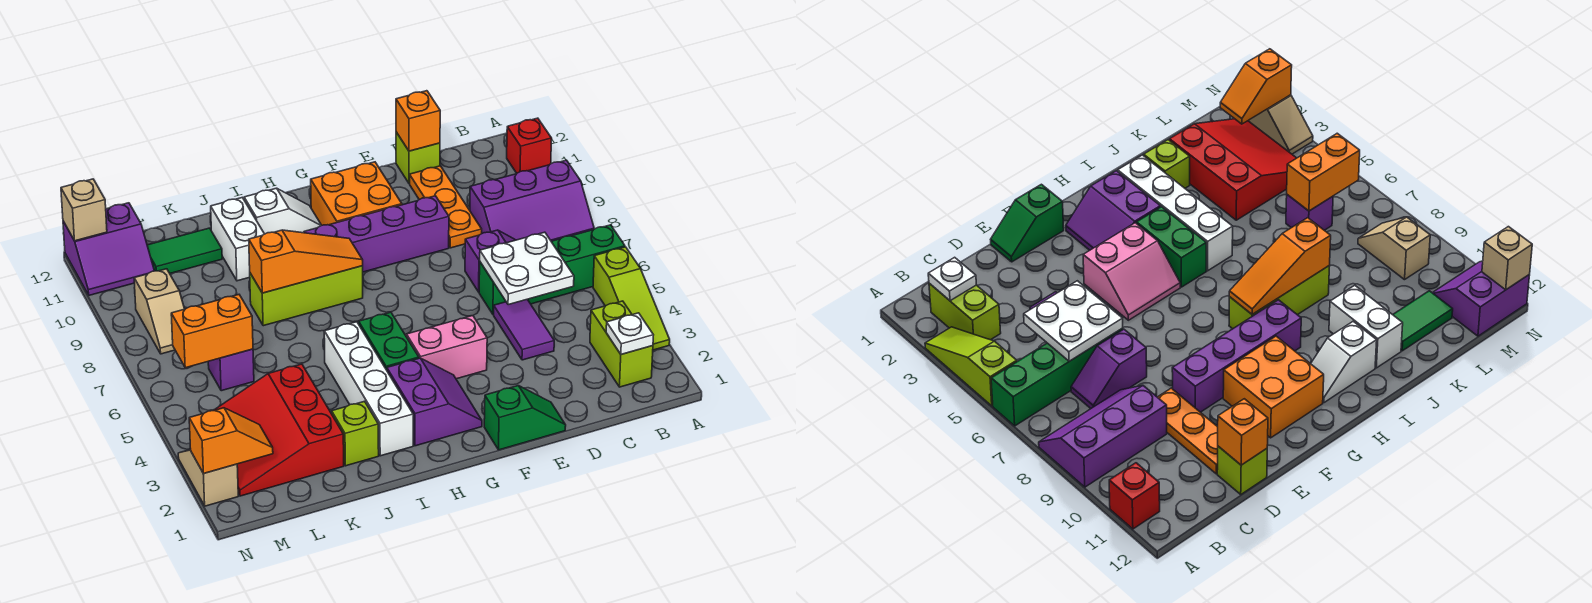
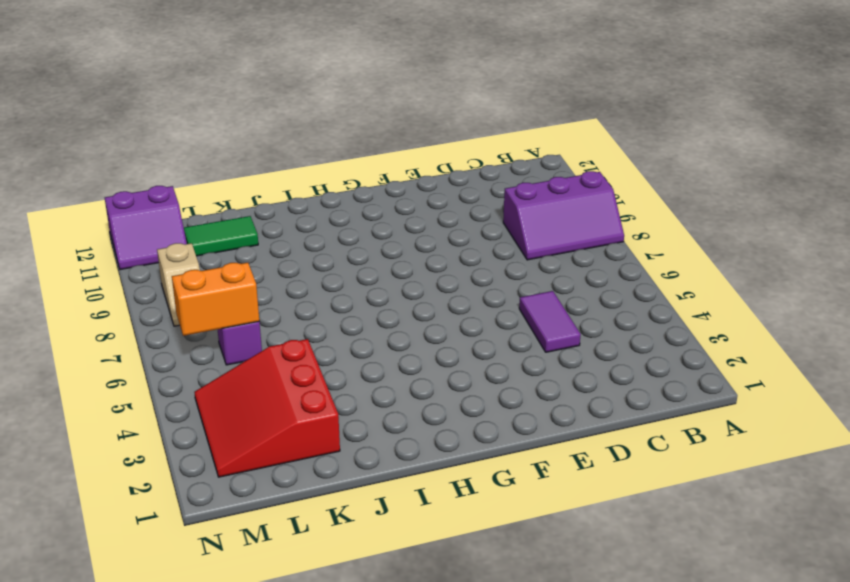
none -> lime slope A3:A5 level 1 top 5
none -> green brick A6:D6 level 1
none -> red brick A11 level 1
none -> lime brick B2:B3 level 1

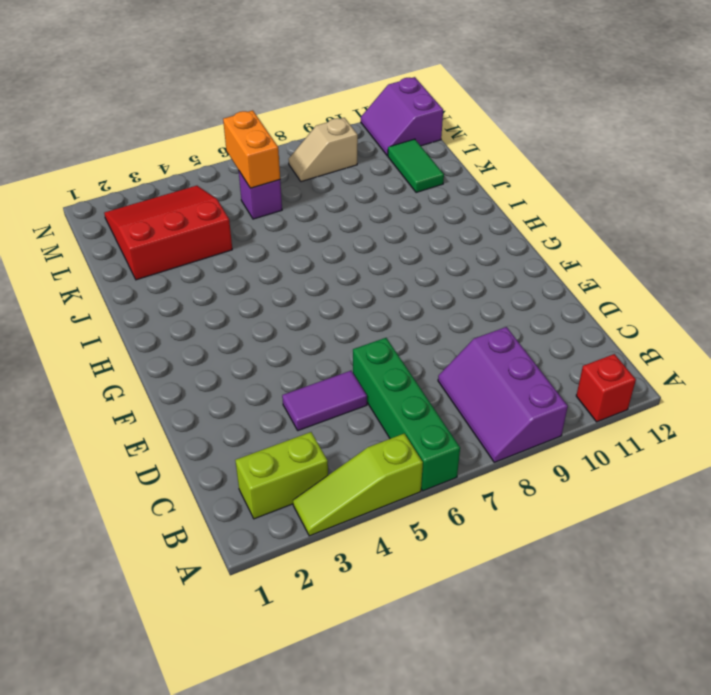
none -> purple slope C7:D7 level 1 top D
none -> orange plate D9:D11 level 1
none -> lime brick D12 level 1
none -> green slope E1:F1 level 1 top F

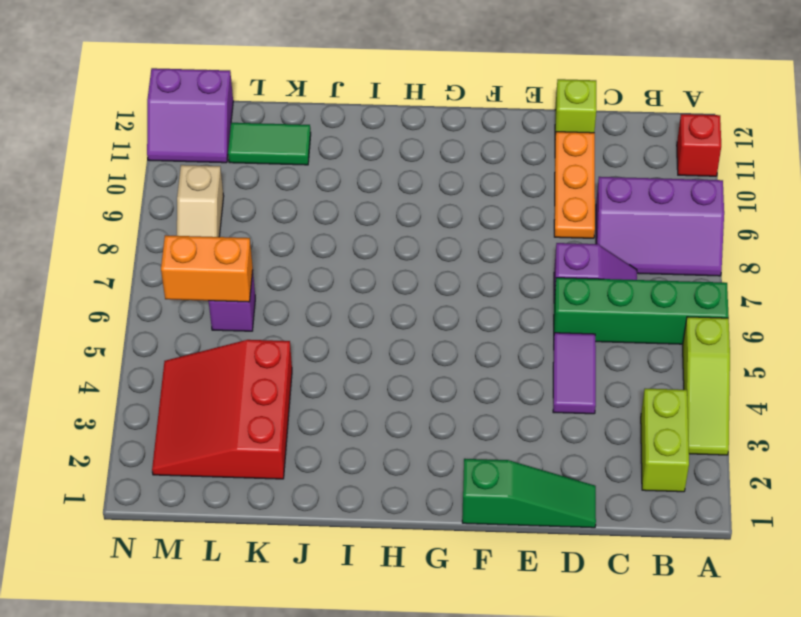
green slope D1:F1 level 1 top F -> green slope E1:F1 level 1 top F
none -> purple brick E9:H9 level 1
none -> pink slope F4:G5 level 1 top 4
none -> orange brick F10:G11 level 1
none -> purple slope G2:H3 level 1 top H

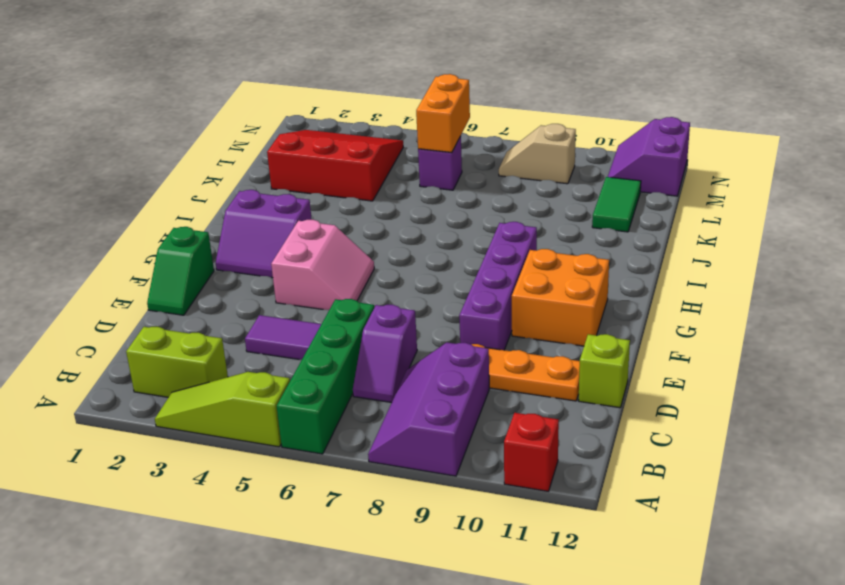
none -> green brick H4:H5 level 1
none -> lime brick H8:J8 level 1
none -> white slope H11:I11 level 1 top I
none -> white brick I2:I5 level 1

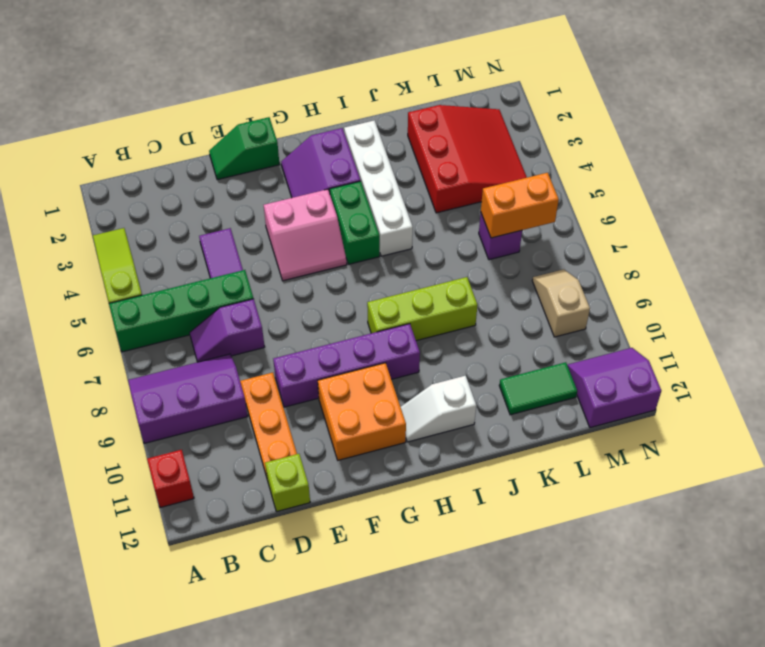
none -> lime brick B2:B3 level 1
none -> lime brick J2 level 1
none -> white brick J10:J11 level 1
none -> tan slope N2:N3 level 1 top 2

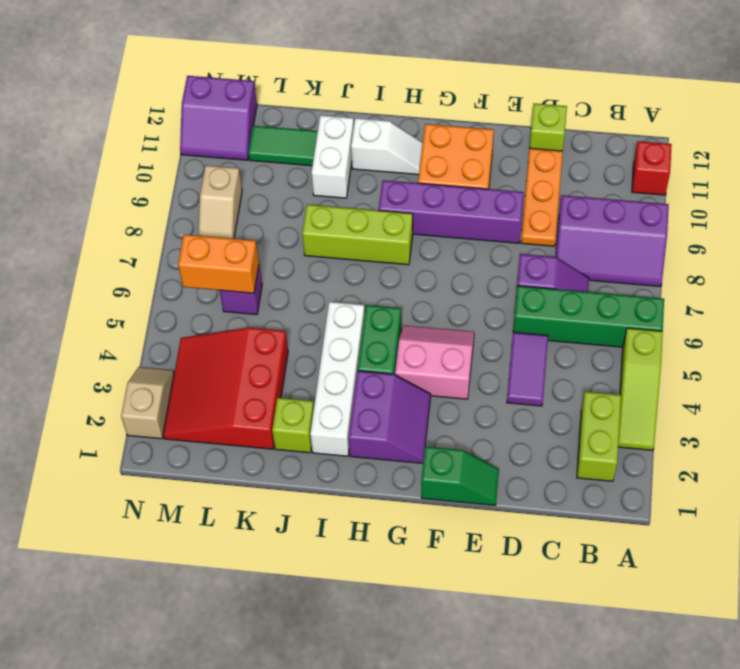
none -> white plate B2 level 2
none -> white plate C5:D6 level 2
none -> orange brick D12 level 2
none -> orange slope H8:J8 level 2 top J

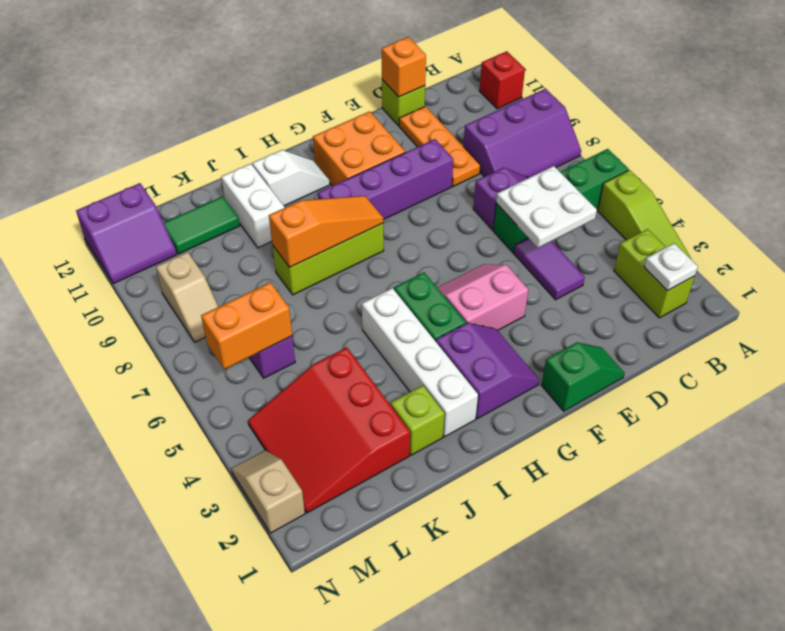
none -> orange slope M2:N2 level 2 top N
none -> tan brick N12 level 2

